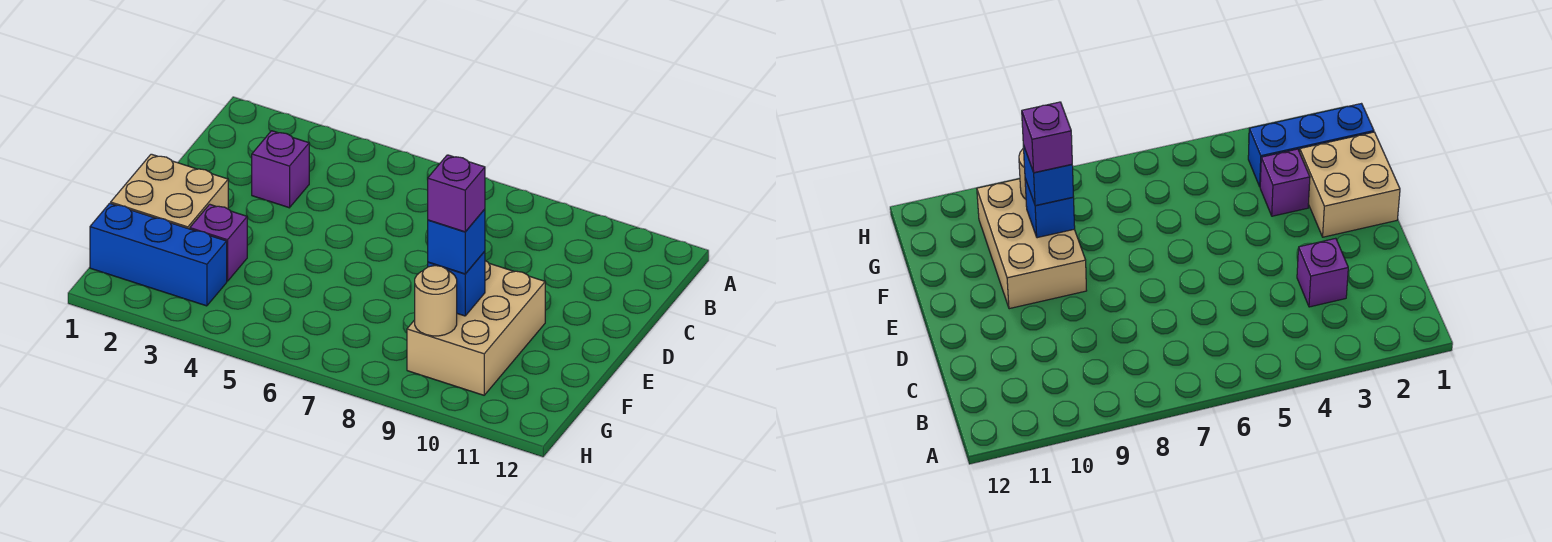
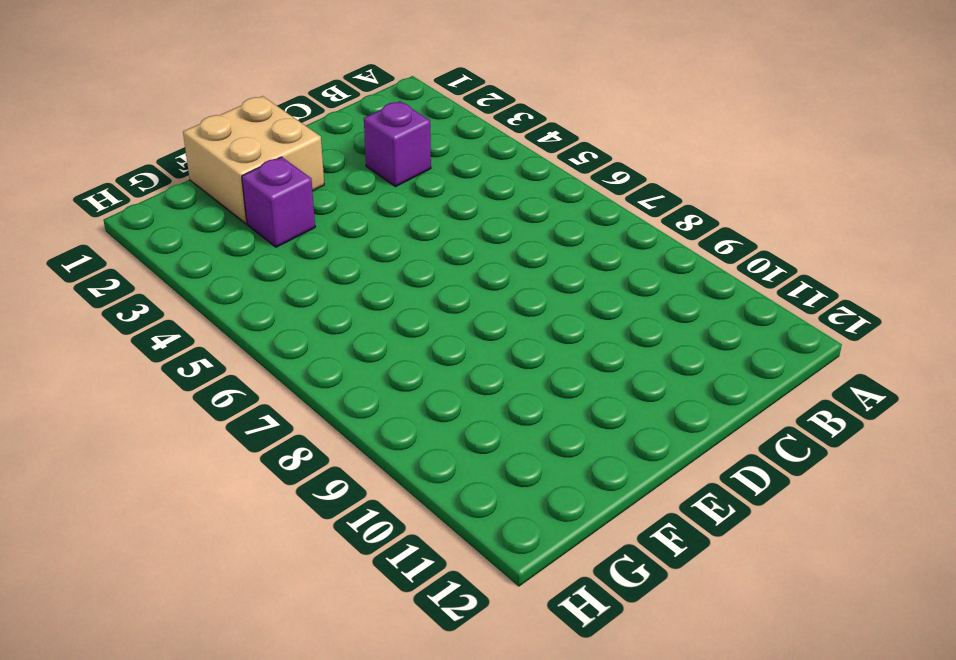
none -> tan brick E9:G10 level 1
none -> blue brick G1:G3 level 1

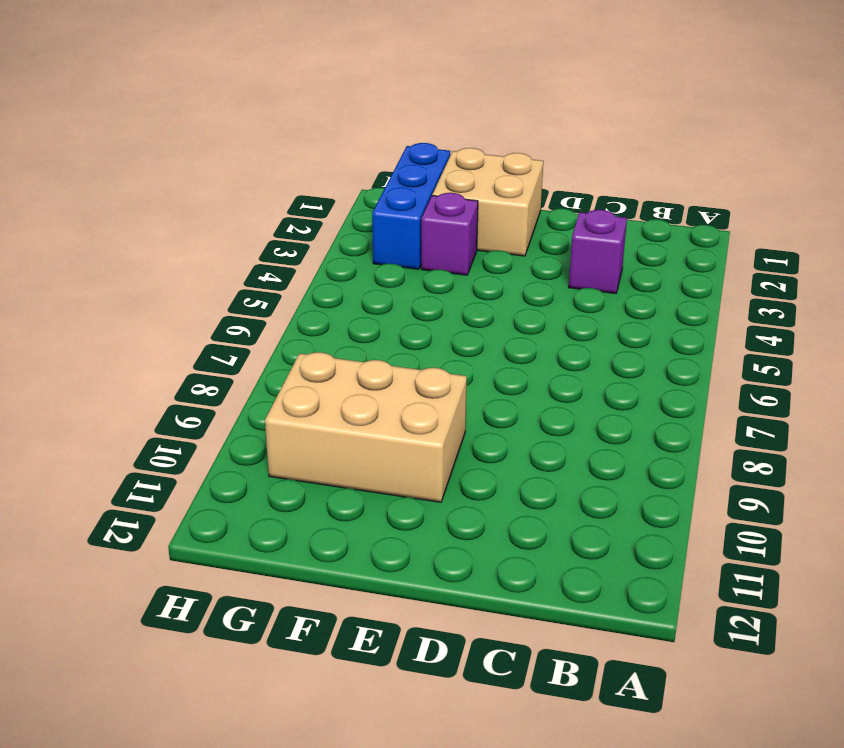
none -> blue brick F9 level 2
none -> tan round brick G9 level 2

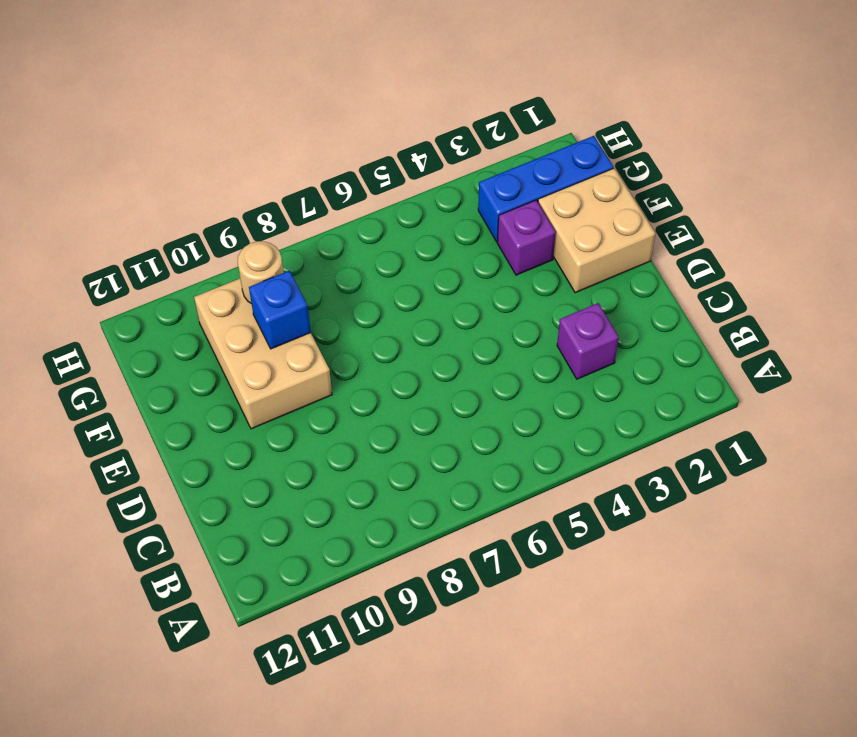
none -> blue brick F9 level 3
none -> purple brick F9 level 4

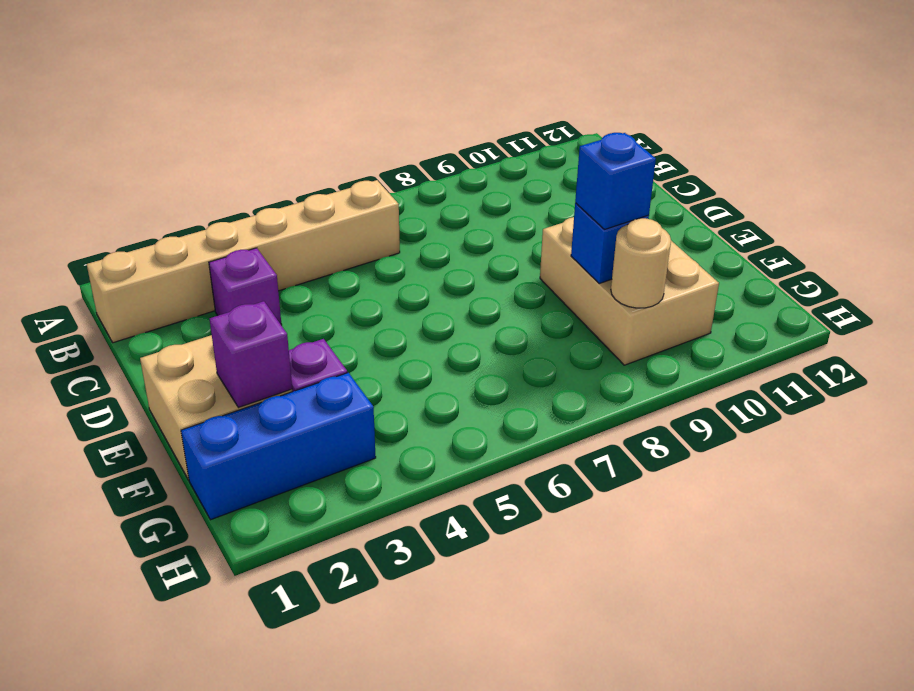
tan brick B1:B6 level 1 -> none
purple brick F2 level 2 -> purple brick F9 level 4

